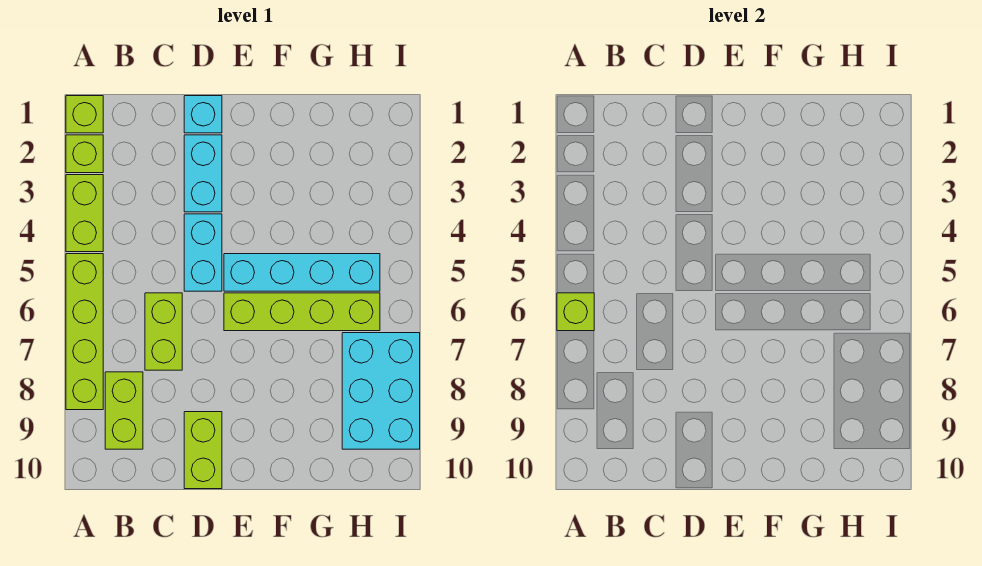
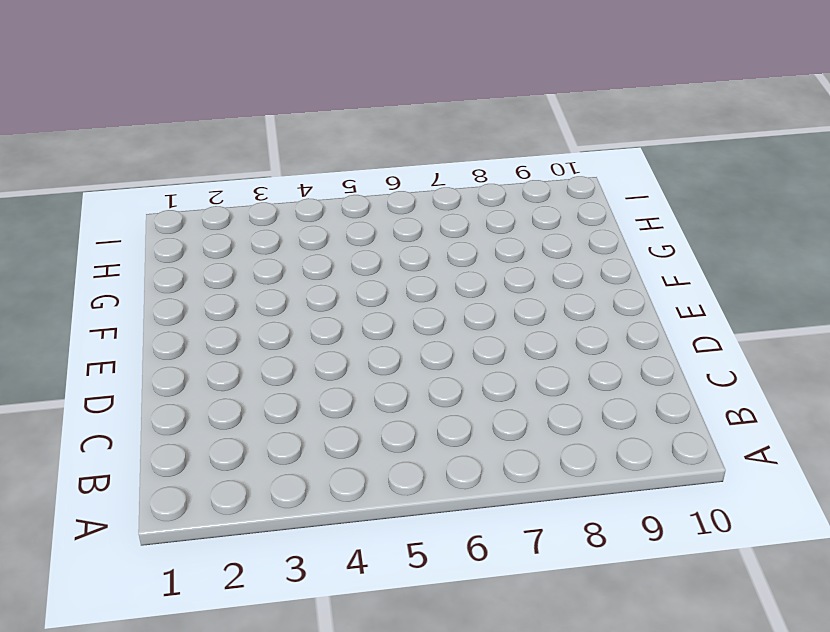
none -> lime brick A1 level 1
none -> lime brick A2 level 1
none -> lime brick A3:A4 level 1

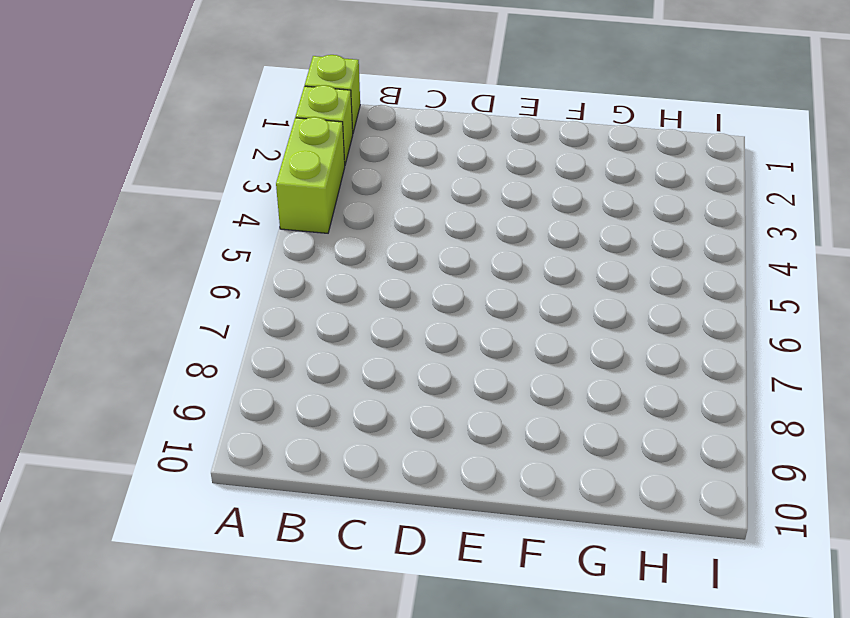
none -> lime brick A5:A8 level 1
none -> lime brick B8:B9 level 1
none -> lime brick C6:C7 level 1

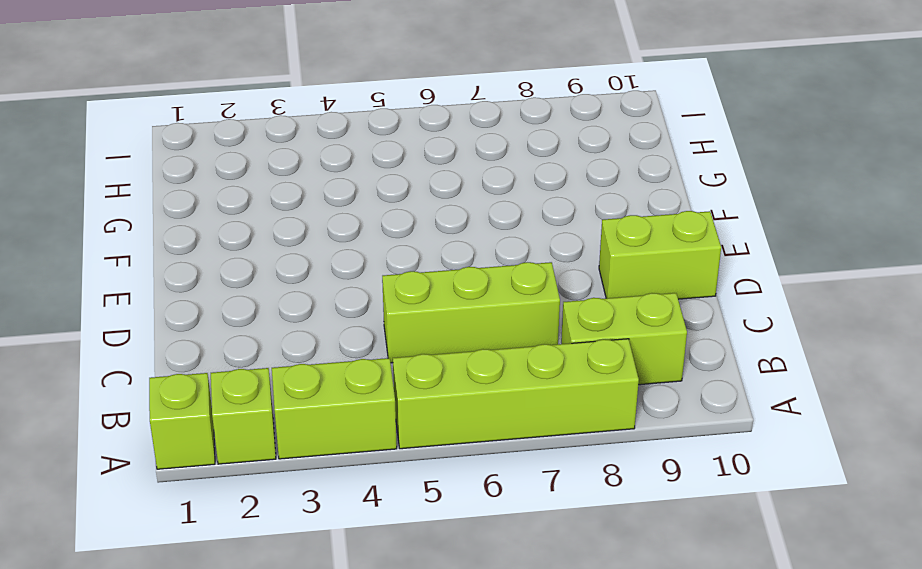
lime brick C5:C7 level 1 -> lime brick C6:C7 level 1
none -> cyan brick D1 level 1
none -> cyan brick D2:D3 level 1
none -> cyan brick D4:D5 level 1

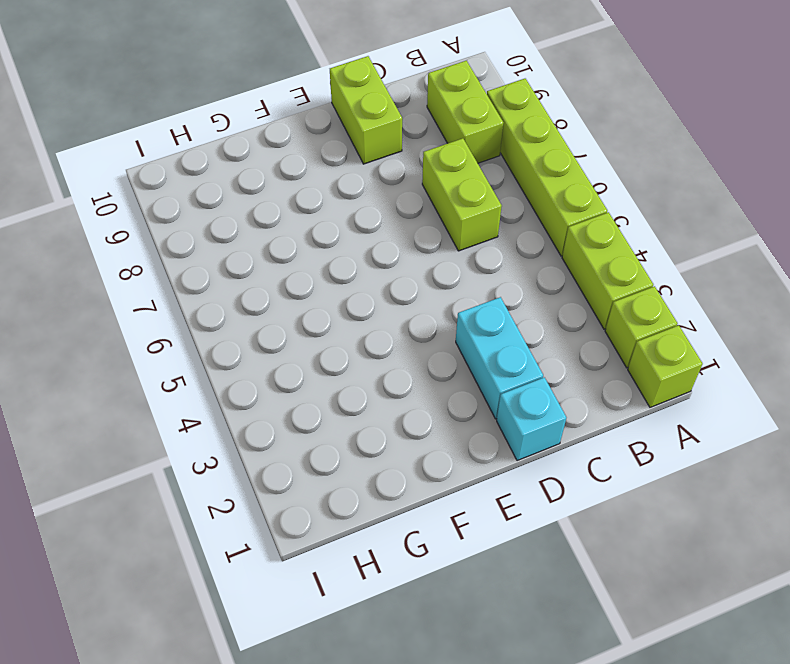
none -> cyan brick D4:D5 level 1
none -> cyan brick E5:H5 level 1
none -> lime brick E6:H6 level 1

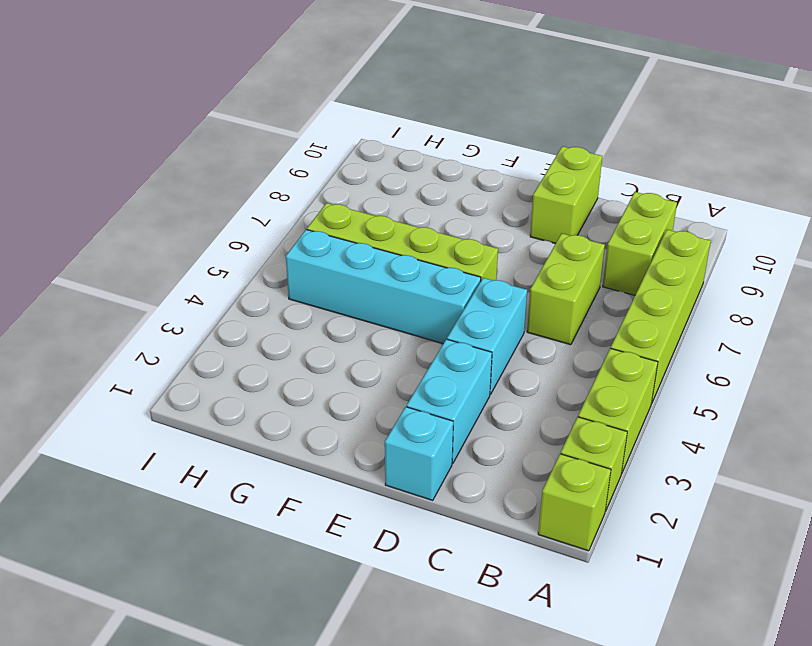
none -> cyan brick H7:I9 level 1
none -> lime brick A6 level 2

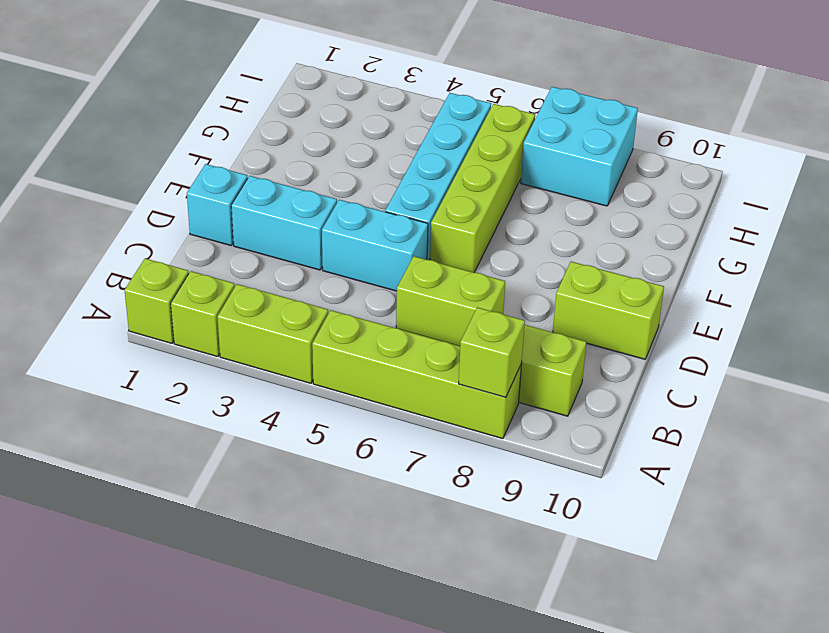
lime brick A8 level 2 -> lime brick A6 level 2
cyan brick H7:I8 level 1 -> cyan brick H7:I9 level 1

